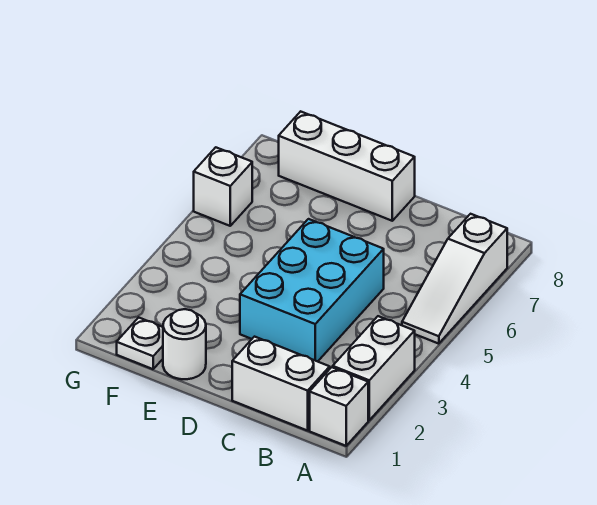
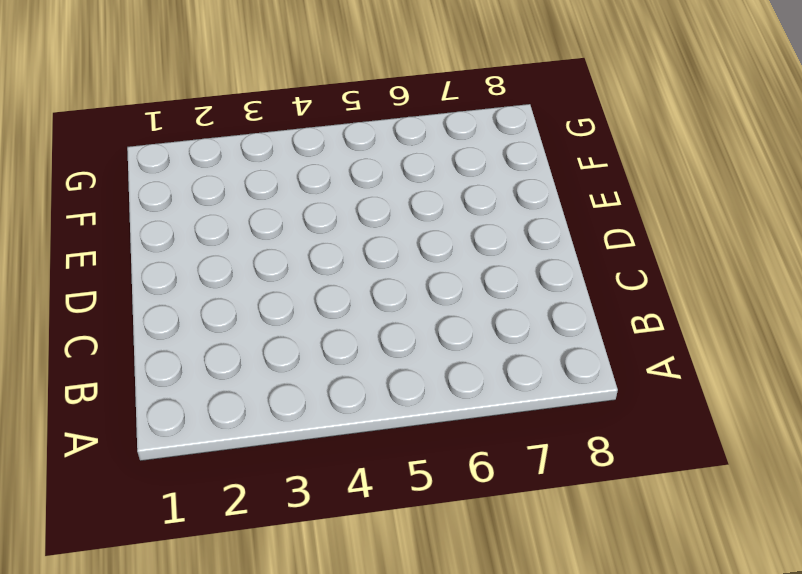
none -> white brick A1 level 1
none -> white brick A2:A3 level 1

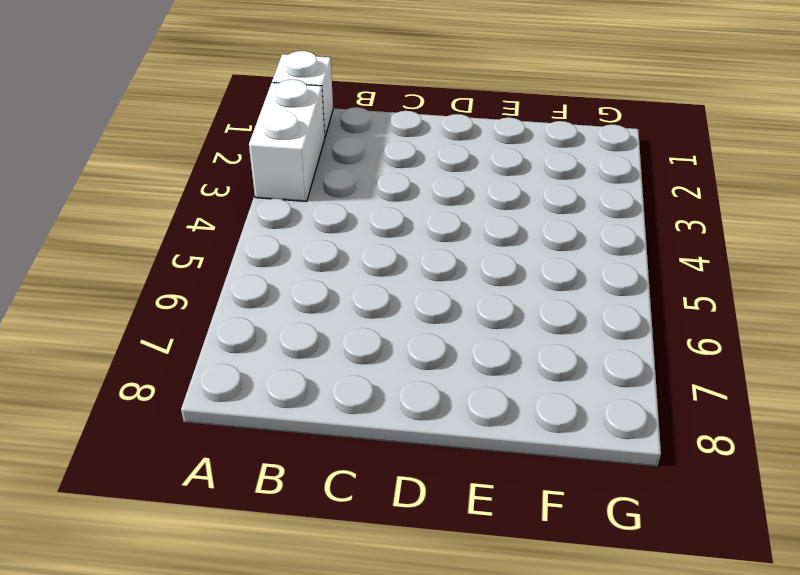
none -> white slope A5:A7 level 1 top 7
none -> white brick B1:C1 level 1

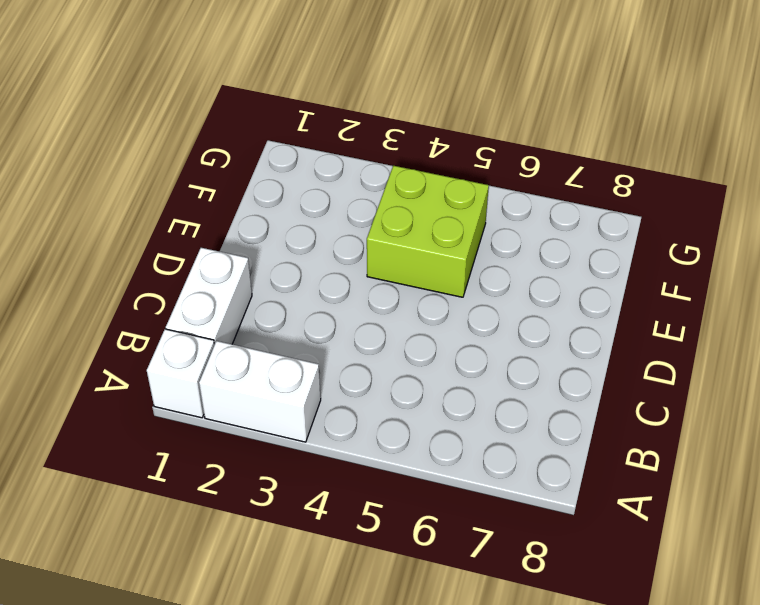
lime brick E4:F5 level 1 -> none
none -> white slope A5:A7 level 1 top 7
none -> cyan brick C3:D5 level 1

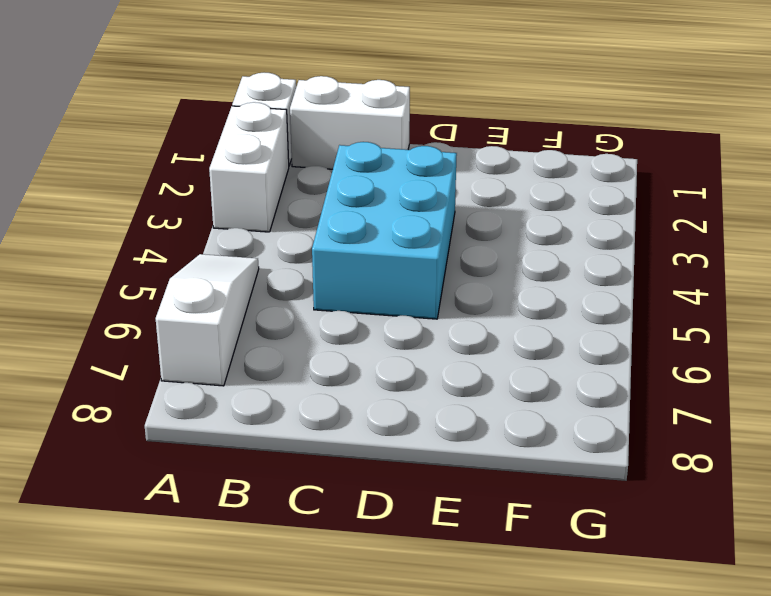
none -> white brick D8:F8 level 1
none -> white round brick E1 level 1

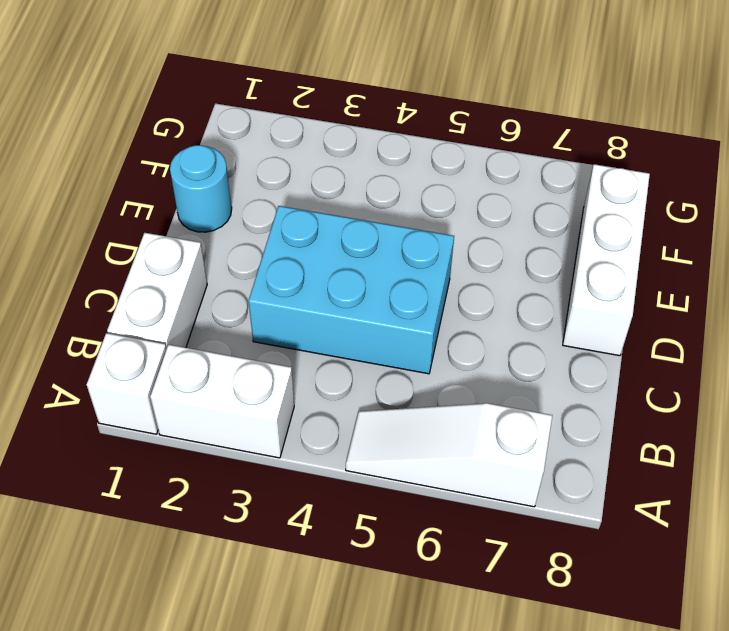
cyan round brick E1 level 1 -> white round brick E1 level 1
none -> white plate F1 level 1
none -> white brick G6 level 1

